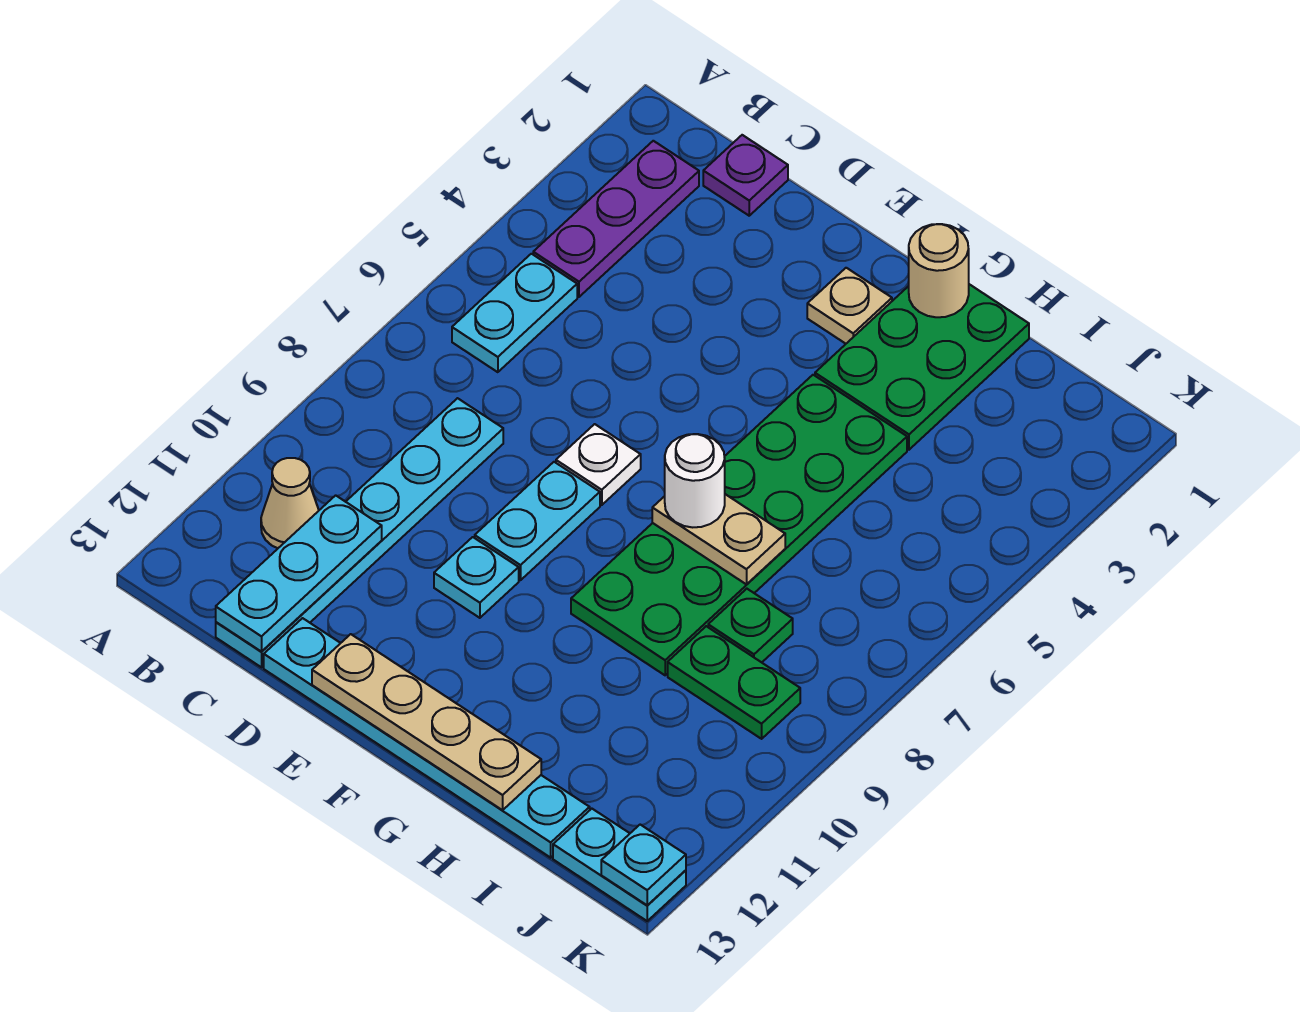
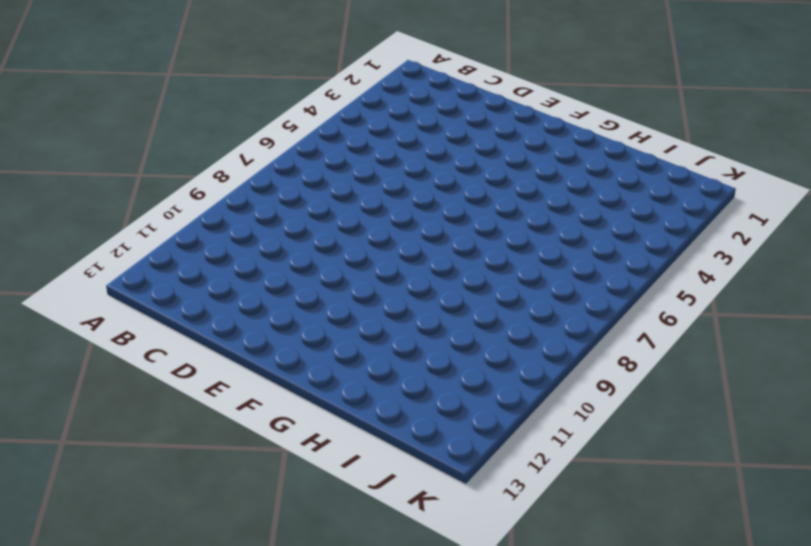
none -> purple plate B2:B4 level 1
none -> cyan plate B5:B6 level 1
none -> tan cone B11 level 1

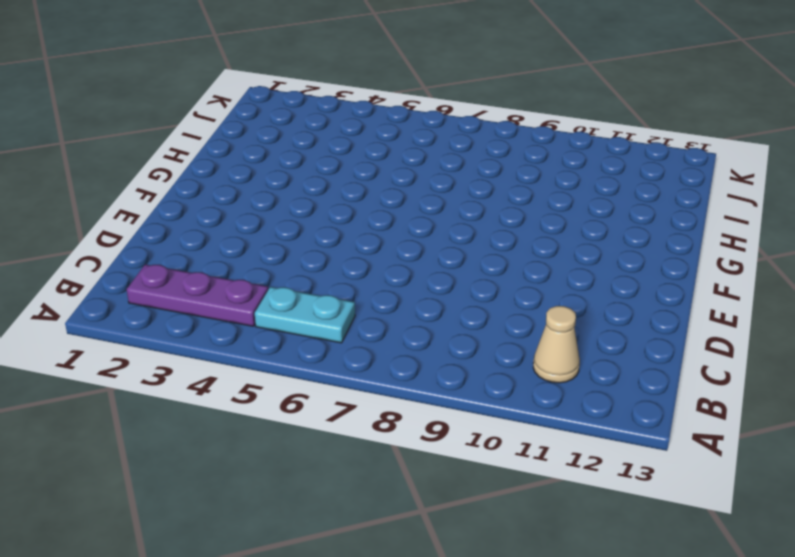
none -> purple plate C1 level 1
none -> cyan plate C8:C13 level 1
none -> cyan plate D13:I13 level 1

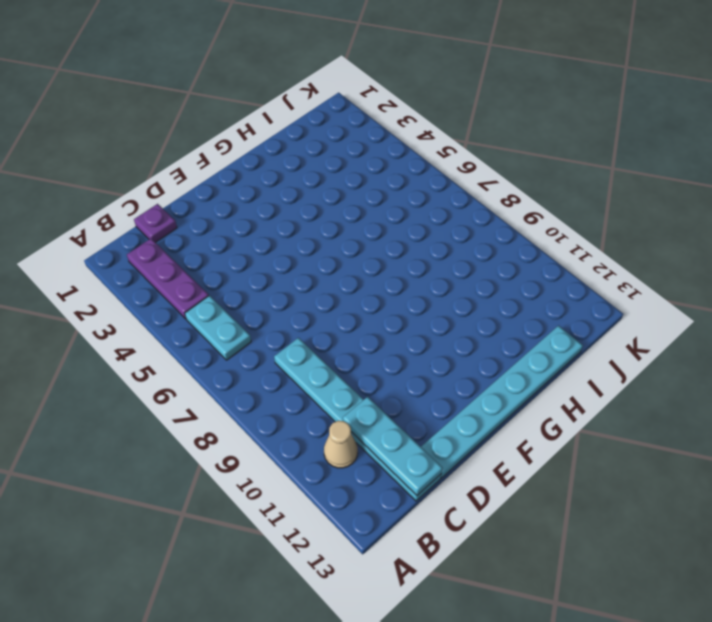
none -> white plate E7 level 1
none -> cyan plate E8:E9 level 1
none -> cyan plate E10 level 1

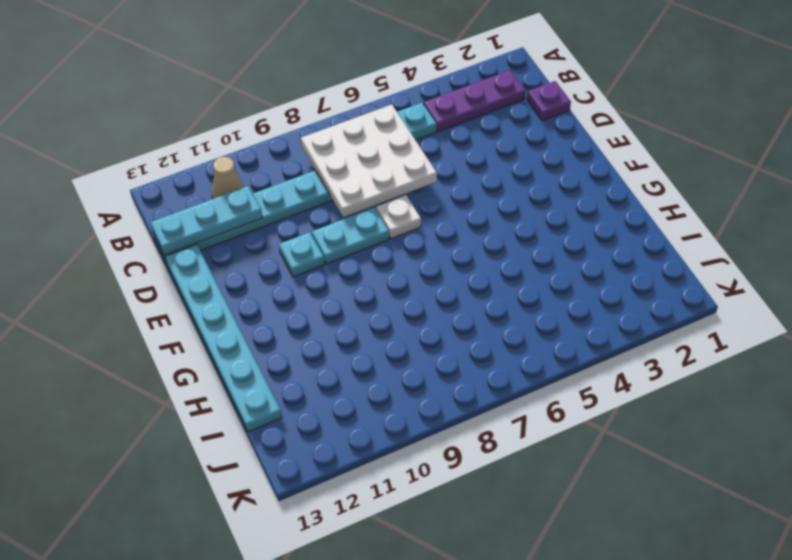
white plate B6:D8 level 2 -> none
none -> tan plate F2 level 1
none -> green plate G1:H3 level 1
none -> green plate G4:H9 level 1

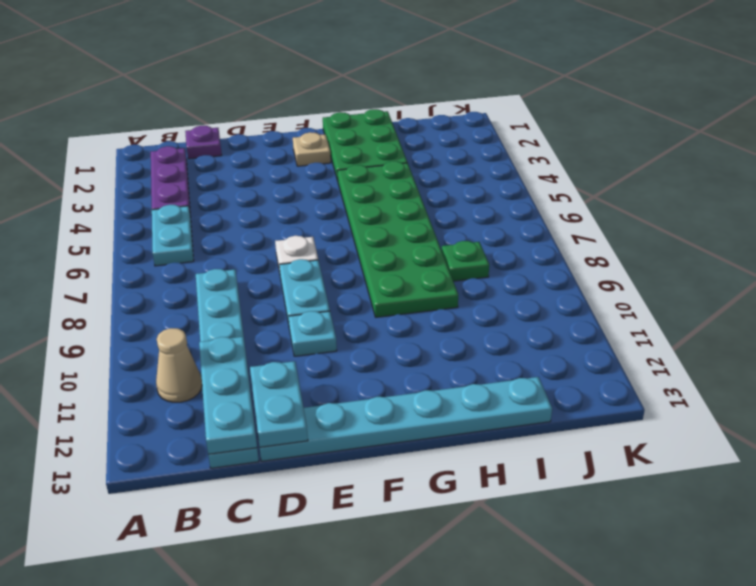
cyan plate D12:D13 level 2 -> cyan plate J13:K13 level 1
none -> green plate I9:J9 level 1
none -> tan plate E13:H13 level 2
none -> tan round brick G1 level 2

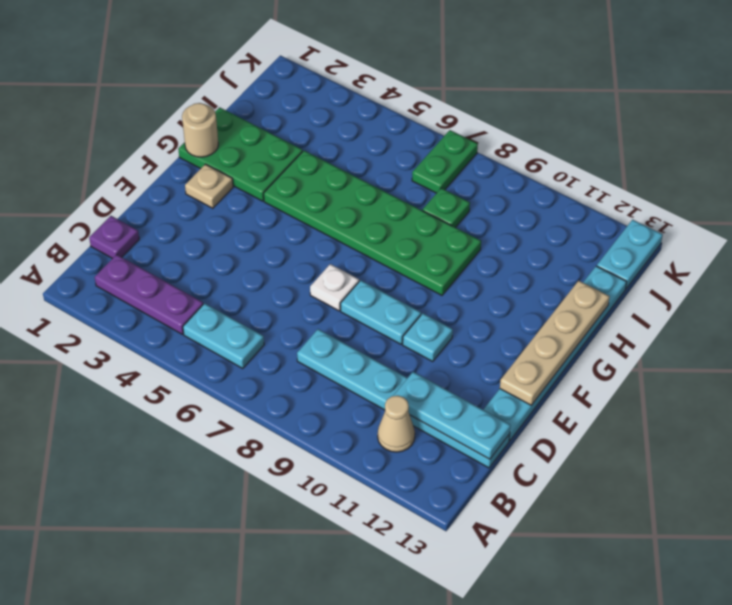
green plate J7:K7 level 1 -> green plate I9:J9 level 1
none -> tan plate G7:H7 level 2
none -> cyan plate K13 level 2
none -> white round brick G7 level 3

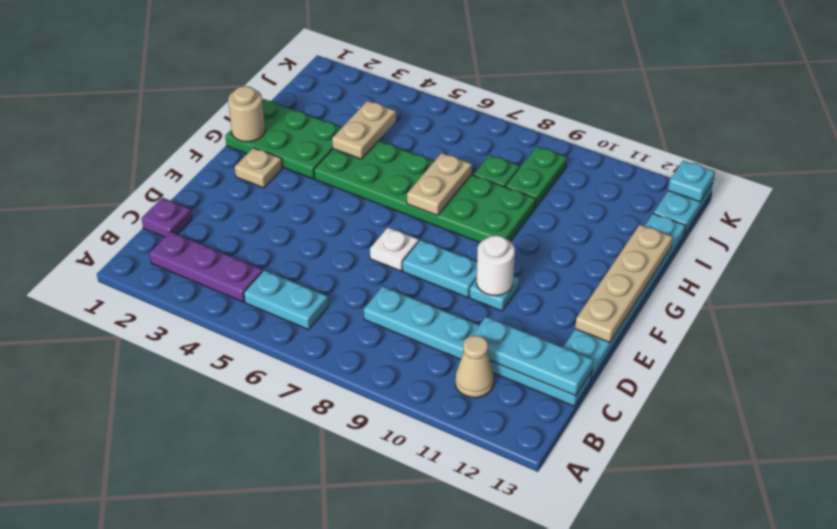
white round brick E10 level 2 -> white round brick G7 level 3
tan plate H4:I4 level 2 -> none

